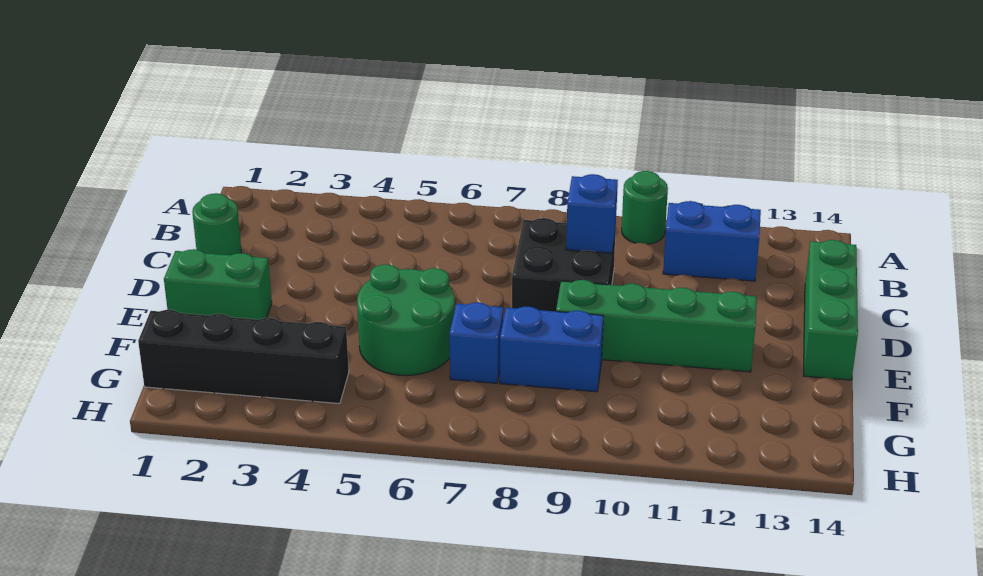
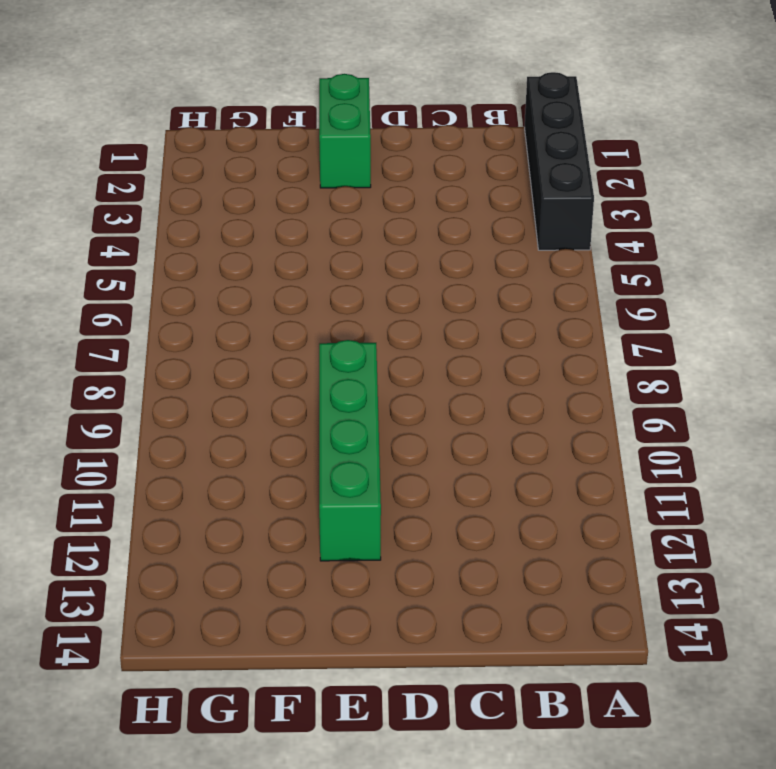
black brick A1:A4 level 1 -> black brick G1:G4 level 1
none -> green round brick A10 level 1
none -> blue brick B11:B12 level 1
none -> green round brick C1 level 1

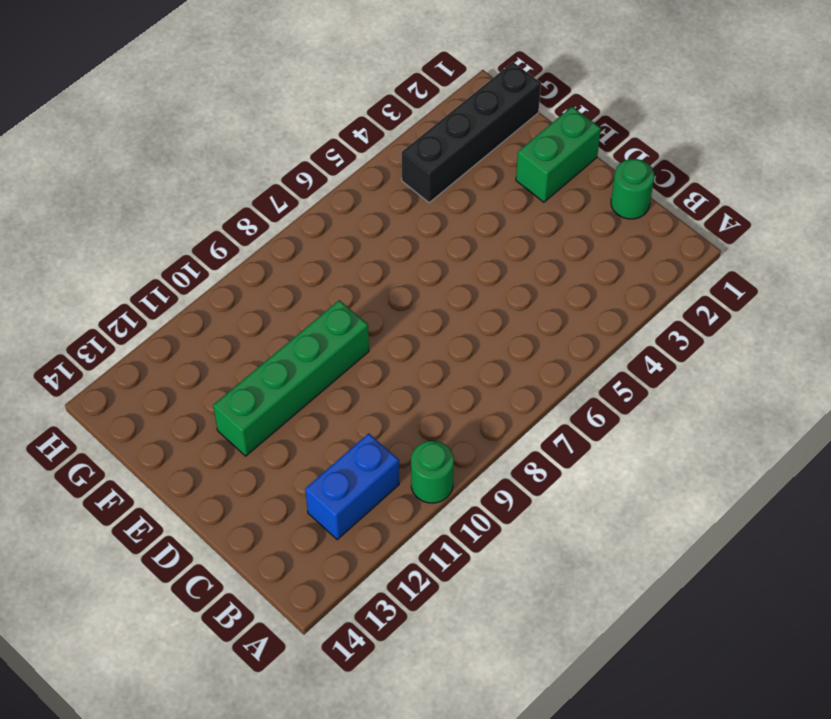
none -> black brick C8:D9 level 1
none -> green brick C14:E14 level 1
none -> green round brick E5:F6 level 1

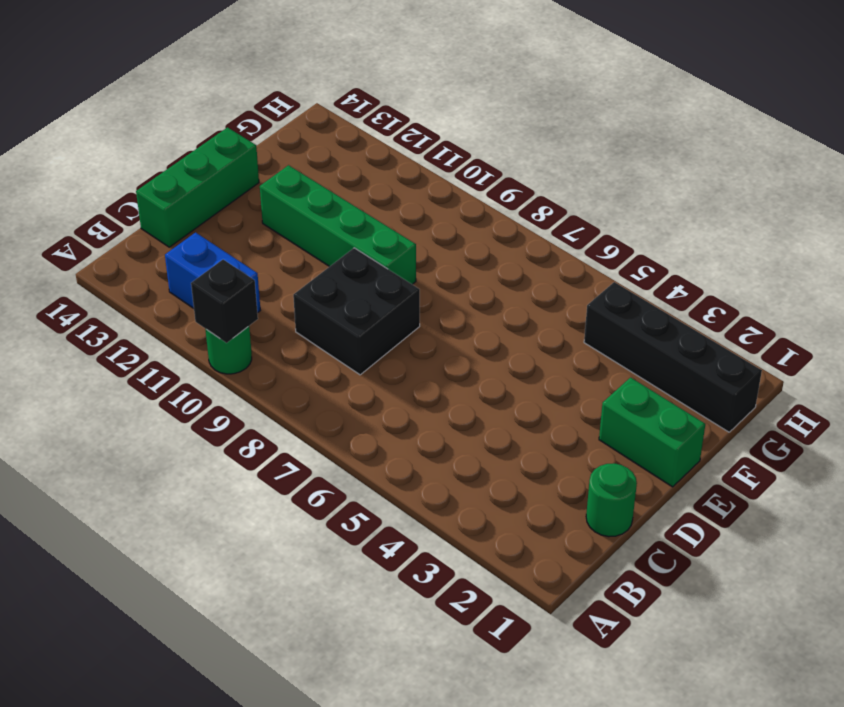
black brick A10 level 2 -> none
none -> green round brick E5:F6 level 1
none -> blue brick F7 level 1
none -> blue brick F8:F9 level 1

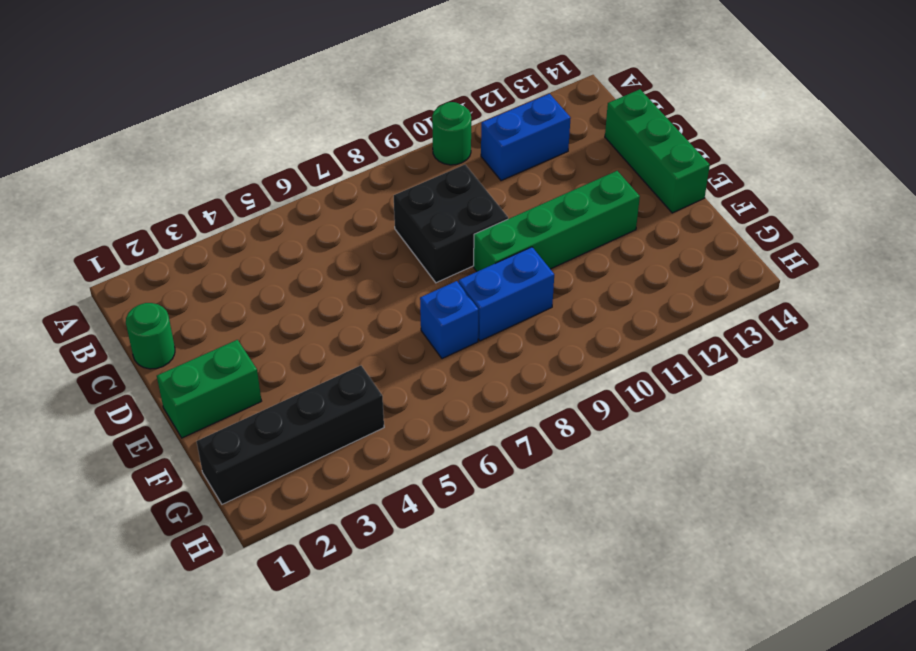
none -> green round brick E5:F6 level 1
none -> blue brick C9 level 2

